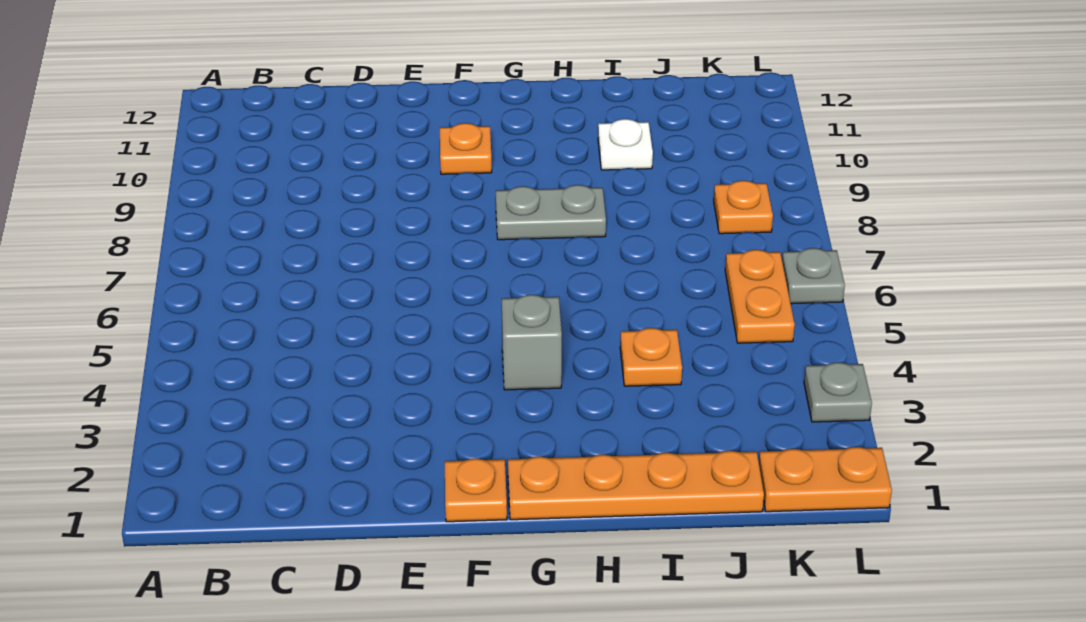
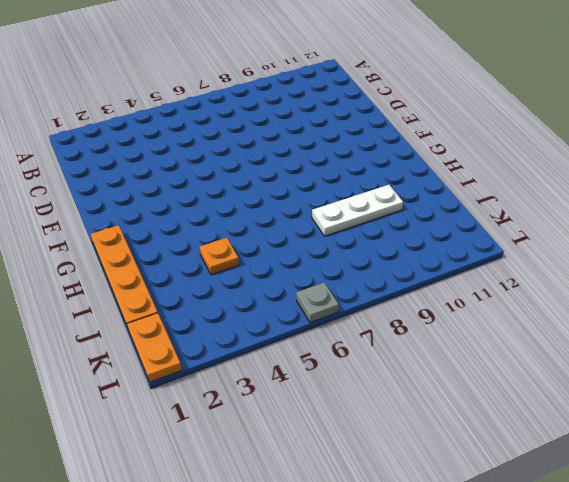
white plate I8:I10 level 1 -> white plate I10 level 1
none -> orange plate F1 level 1
none -> orange plate F10 level 1
none -> grey brick G4 level 1

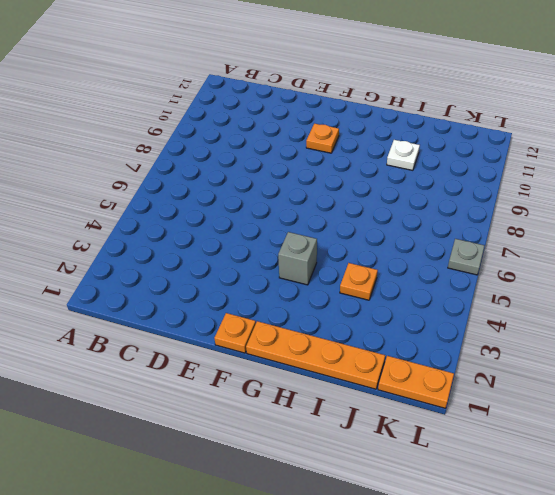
none -> grey plate G8:H8 level 1
none -> orange plate K5:K6 level 1
none -> orange plate K8 level 1

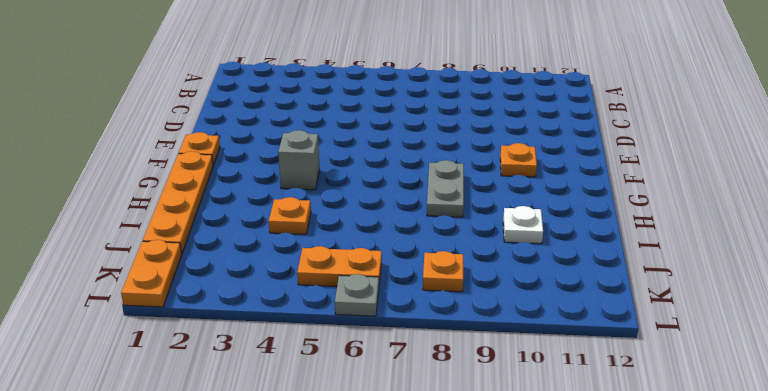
none -> grey plate L3 level 1

